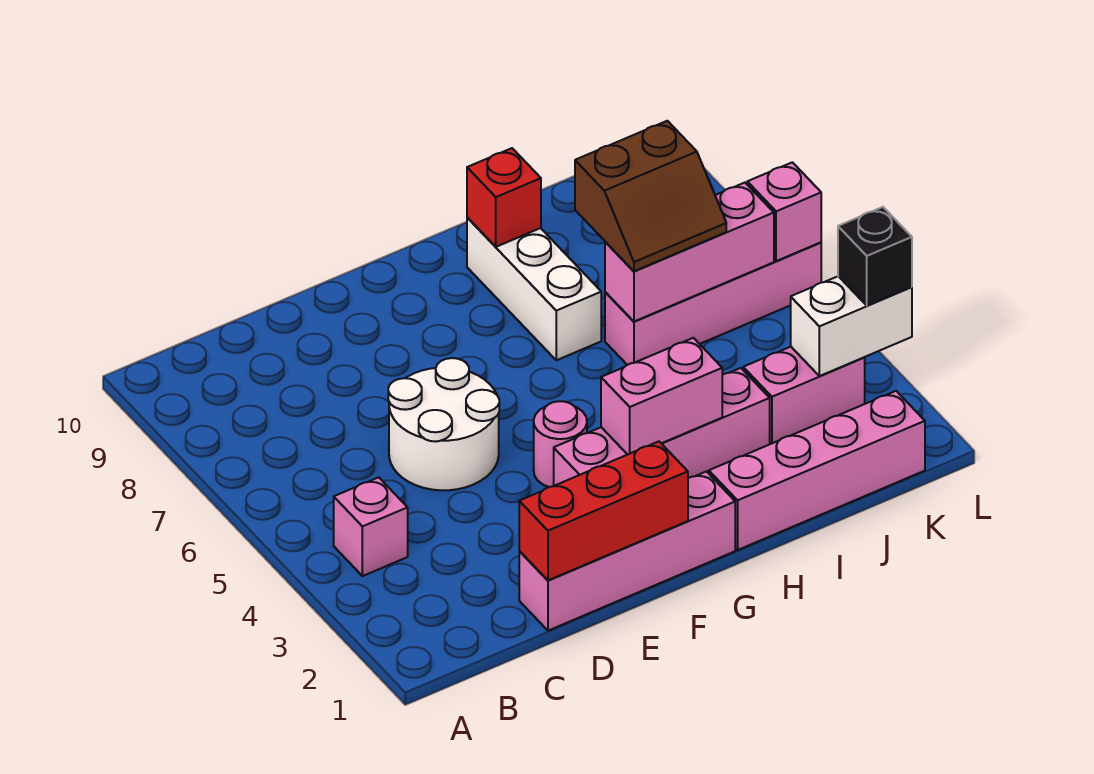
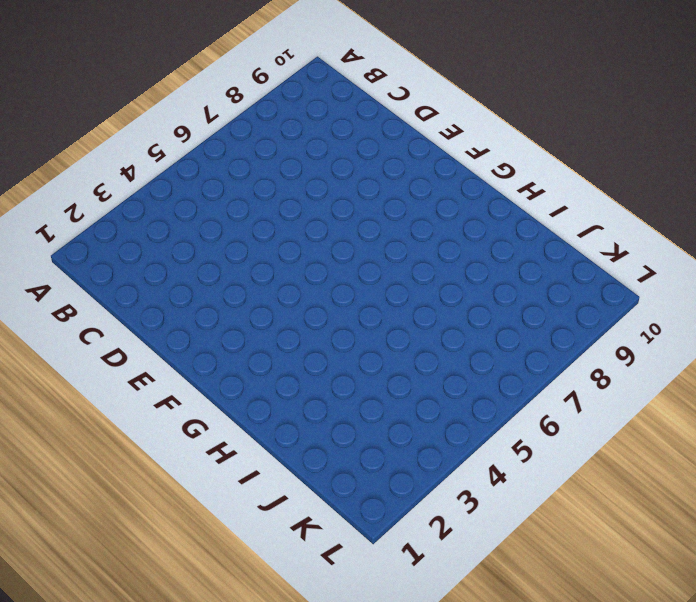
none -> pink brick B4 level 1
none -> pink brick D1:G1 level 1
none -> white round brick D5:E6 level 1

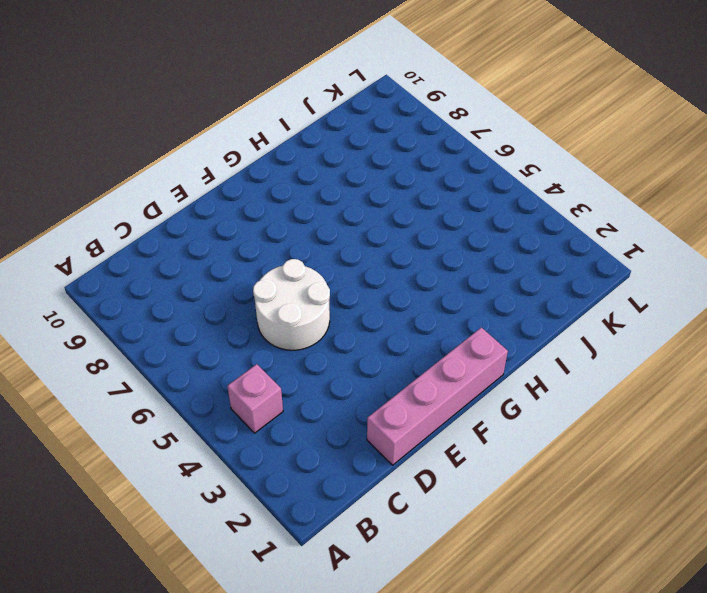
none -> pink brick F3:I3 level 1
none -> pink round brick F4 level 1
none -> pink brick H1:K1 level 1

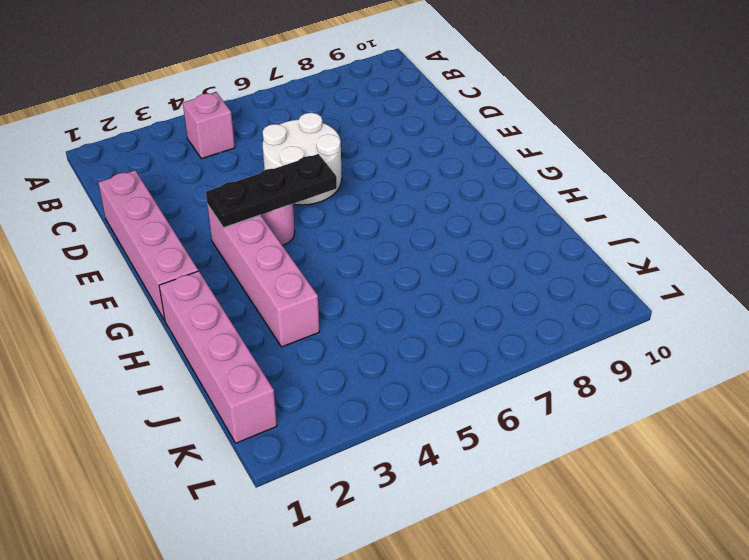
black plate F3:F5 level 2 -> none
none -> white brick H7:H9 level 1
none -> pink brick I6:L6 level 1
none -> pink brick J3:K3 level 1

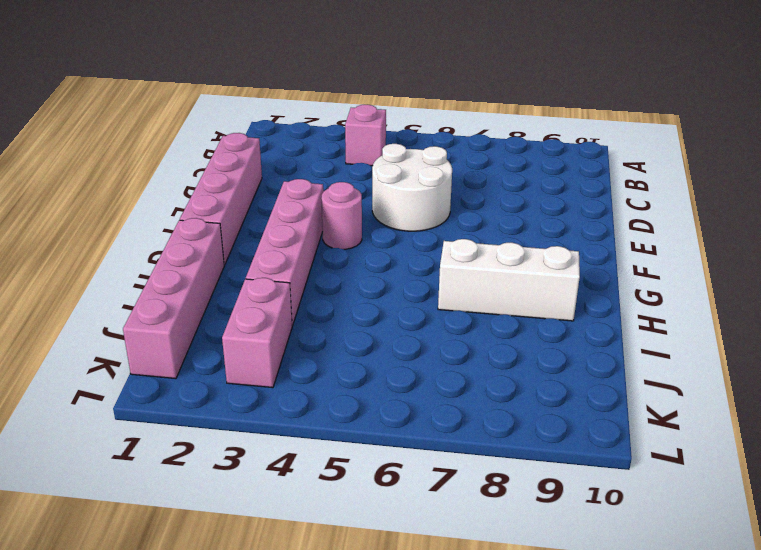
none -> pink brick I6:L6 level 1
none -> red brick D1:F1 level 2
none -> pink brick G3:H3 level 2

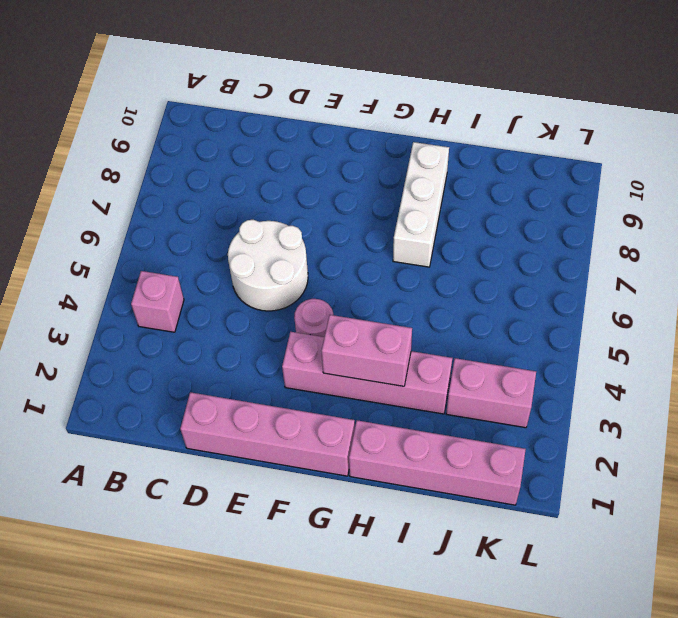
none -> pink brick I6:L6 level 1
none -> red brick D1:F1 level 2
none -> red brick H9 level 2

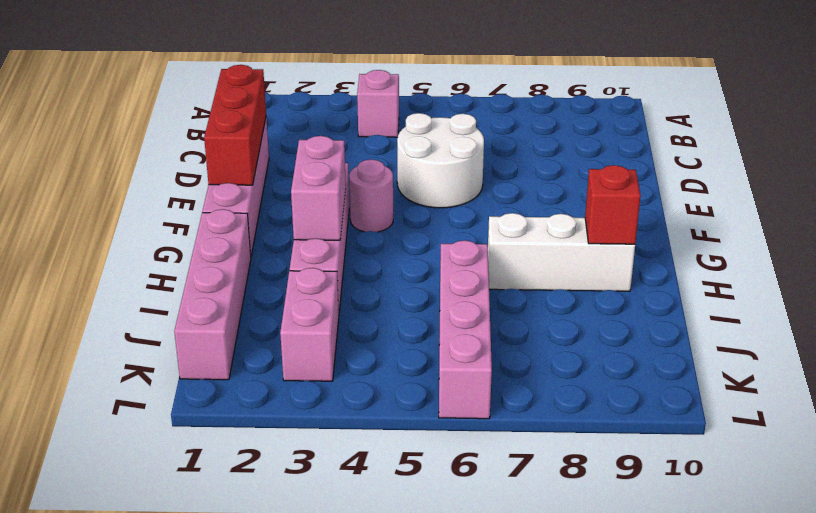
none -> pink brick I6:K6 level 2
none -> white brick K3:L3 level 2
none -> pink brick L6 level 2

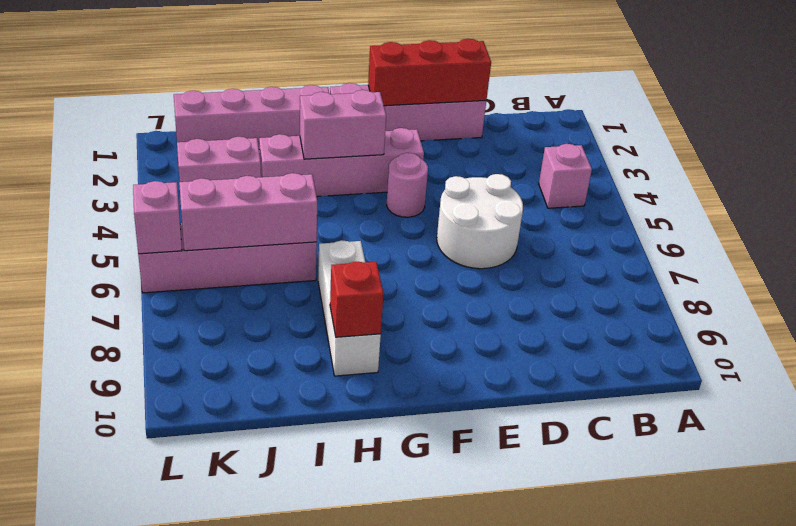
none -> white brick K3:L3 level 2
none -> brown slope I6:J7 level 3 top 7
none -> black brick L3 level 3

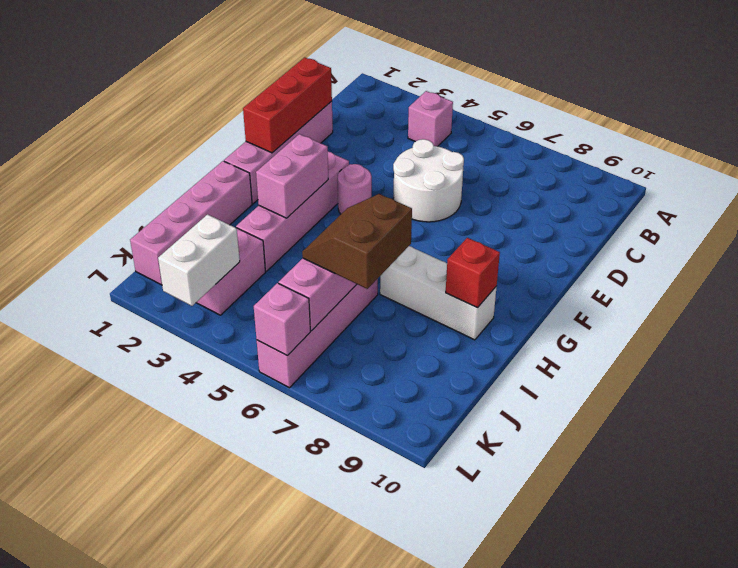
none -> black brick L3 level 3

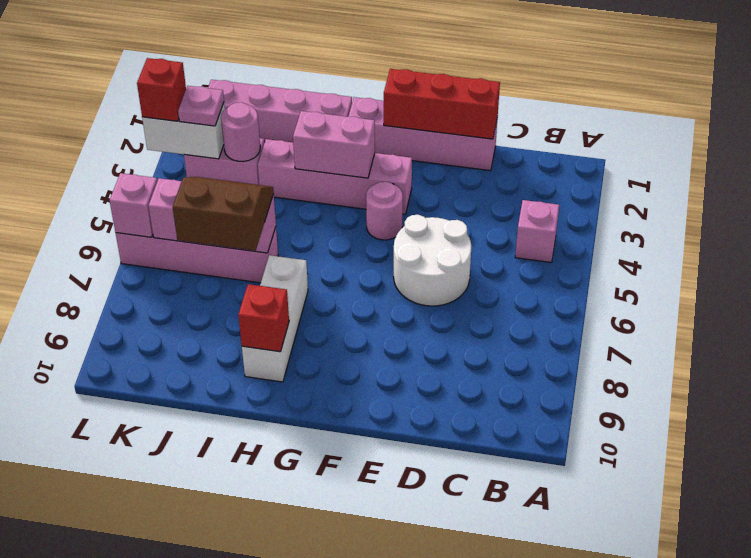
pink round brick J3 level 2 -> none
pink plate K3 level 3 -> none
red brick L3 level 3 -> black brick L3 level 3

